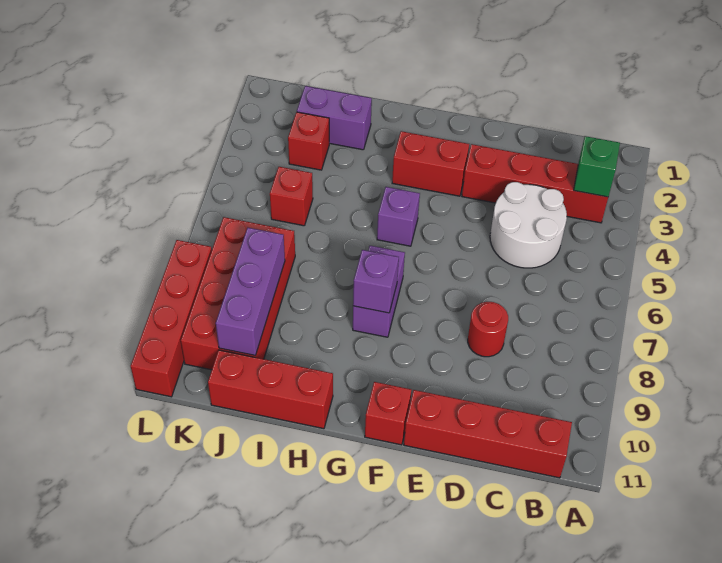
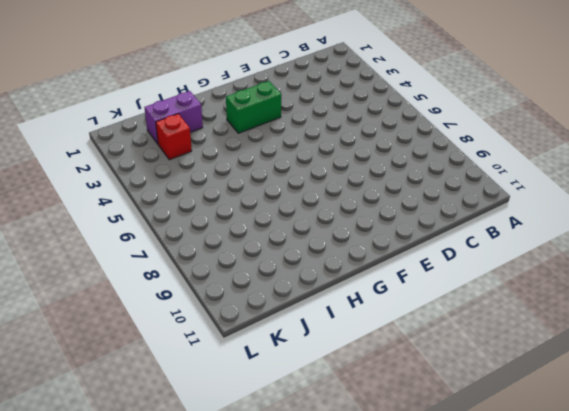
green brick F3:G3 level 1 -> red brick F3:G3 level 1
none -> red brick B3:E3 level 1
none -> red brick B11:E11 level 1
none -> white round brick C4:D5 level 1

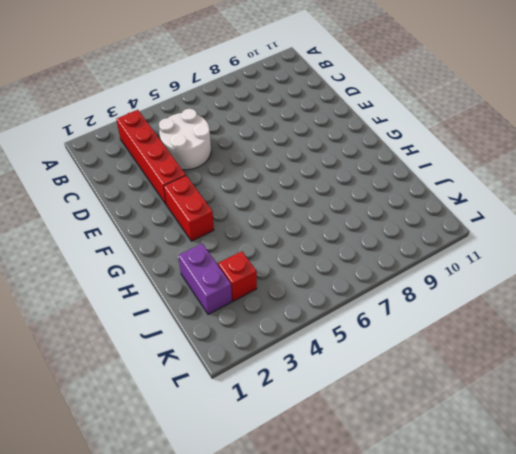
none -> red brick B11:E11 level 1
none -> red round brick D8 level 1
none -> red brick F11 level 1

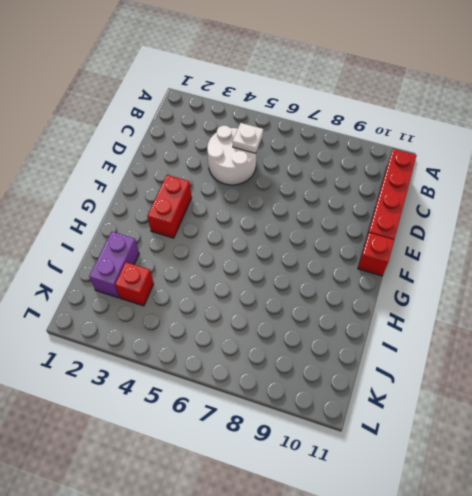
white plate C5 level 2 -> none
none -> red brick B3:E3 level 1
none -> red round brick D8 level 1
none -> purple brick G5 level 1

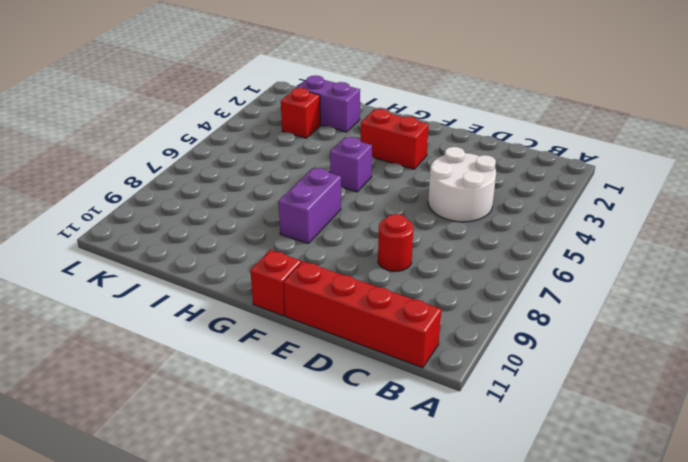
none -> red brick B3:E3 level 1
none -> red brick H11:J11 level 1
none -> red brick J5 level 1

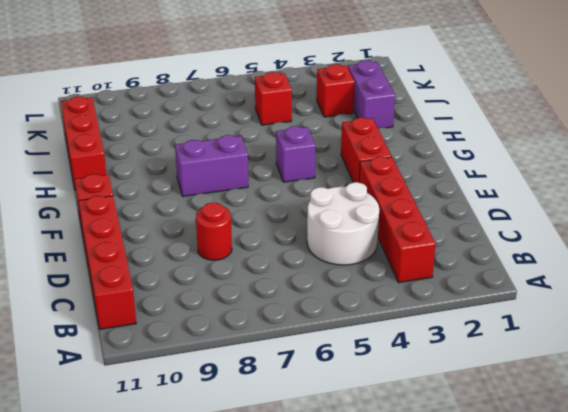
none -> red brick J7:K10 level 1
none -> red brick L8:L11 level 1
none -> green brick B3 level 2

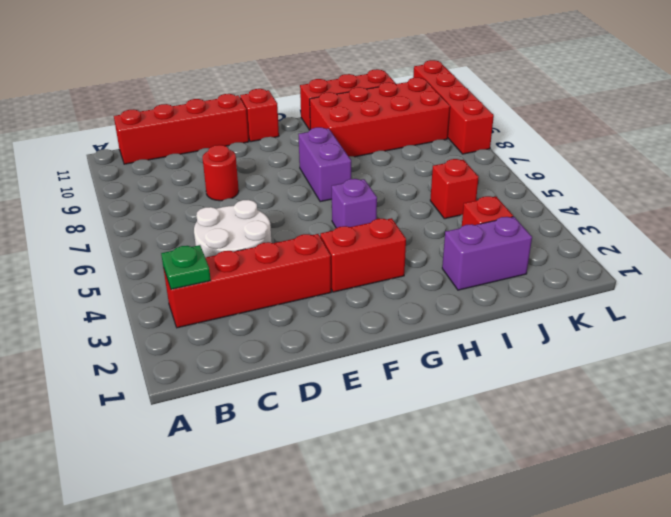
green plate B3 level 2 -> green brick B3 level 2
red brick H9:K10 level 1 -> red brick J7:K10 level 1
none -> purple brick G8 level 2
none -> purple brick J8:J10 level 2

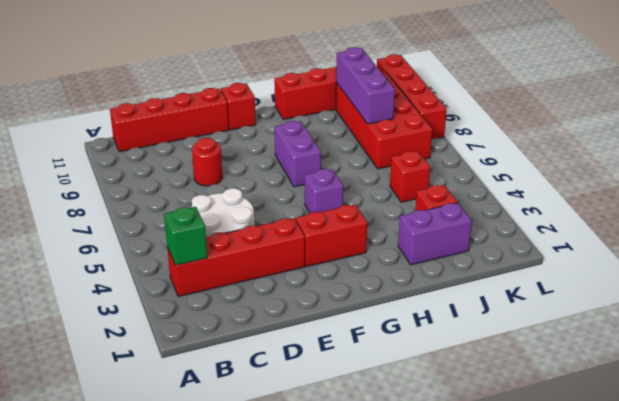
none -> purple brick G8 level 2

